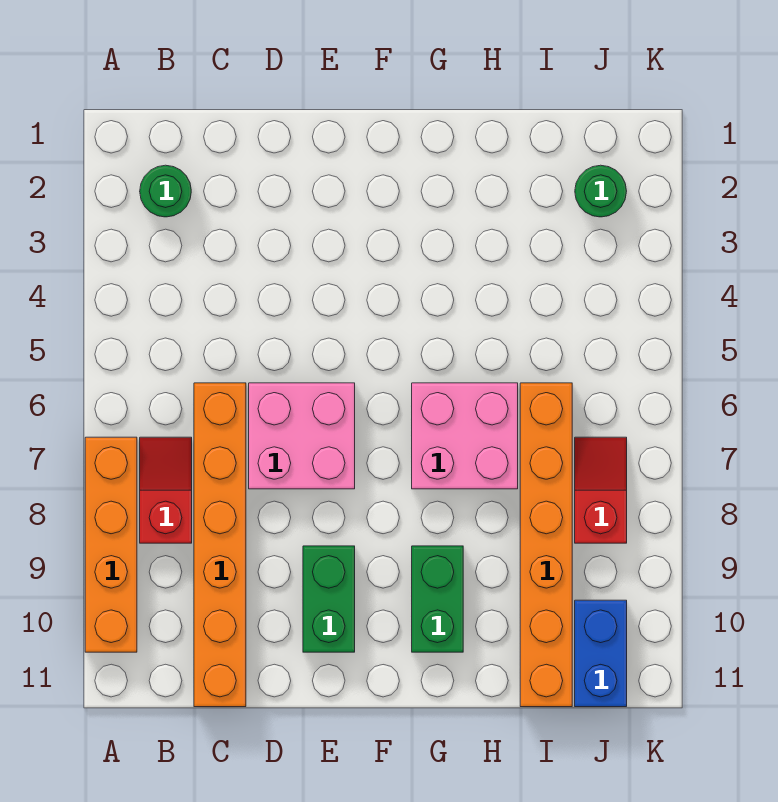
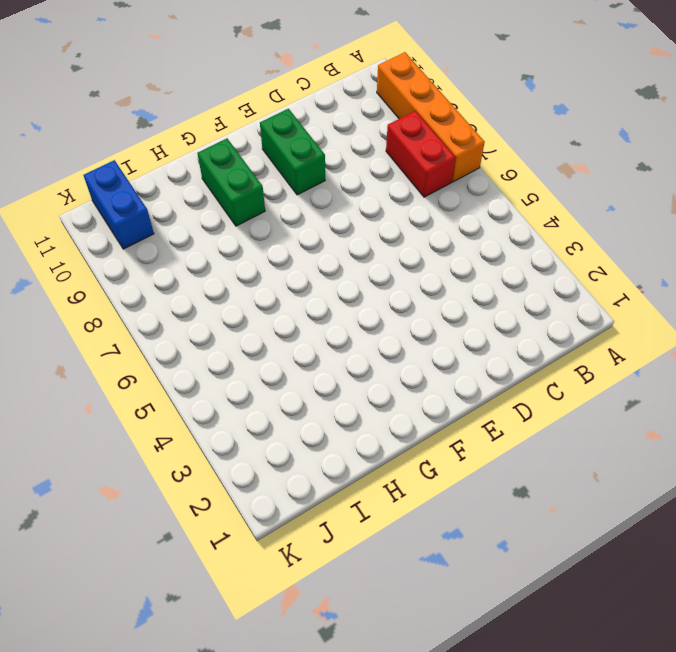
red brick B7:B8 level 1 -> red slope B7:B8 level 1 top 8
none -> green round brick B2 level 1
none -> orange brick C6:C11 level 1
none -> pink brick D6:E7 level 1

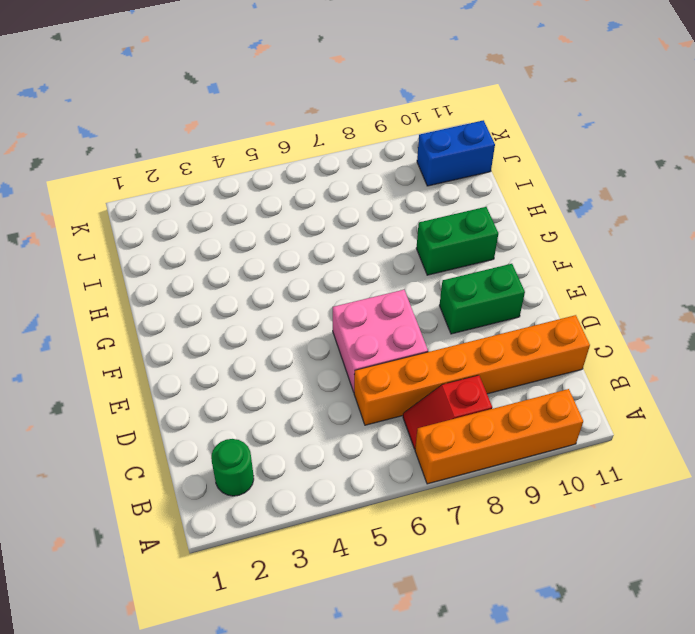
none -> pink brick G6:H7 level 1
none -> orange brick I6:I11 level 1
none -> green round brick J2 level 1

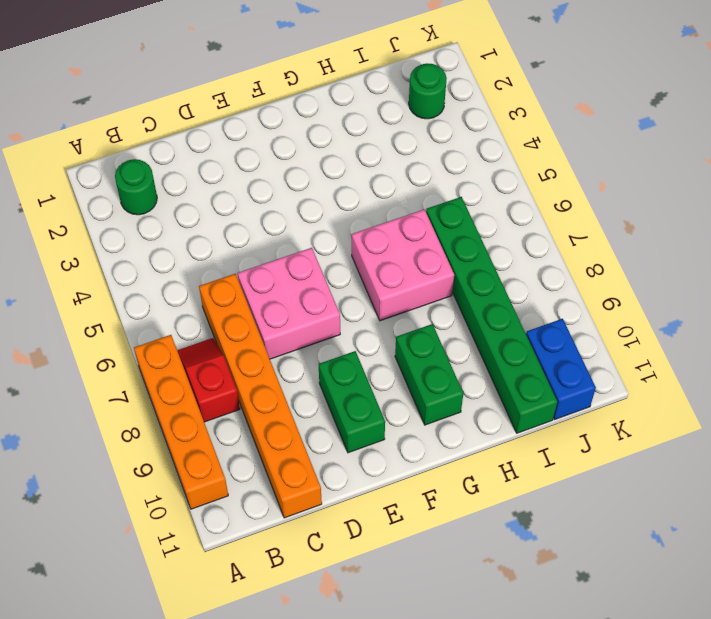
green brick I6:I11 level 1 -> orange brick I6:I11 level 1
none -> red slope J7:J8 level 1 top 8

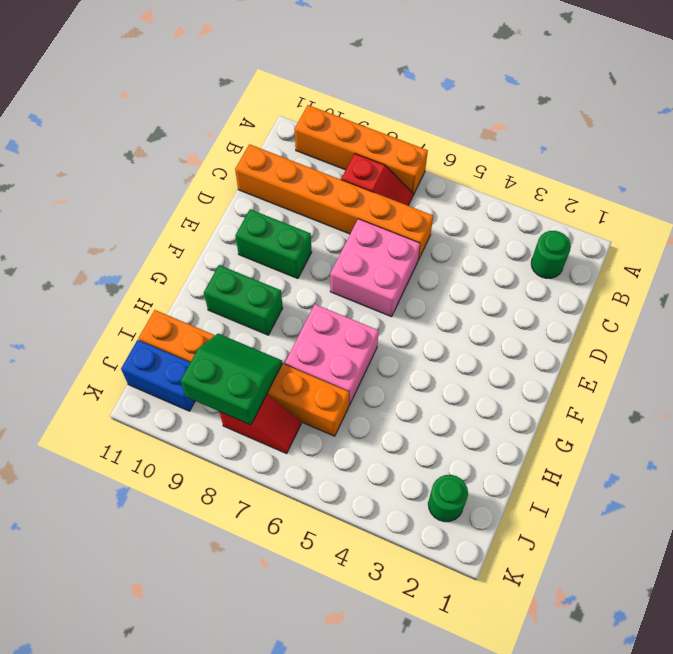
green slope I8:J9 level 2 top J -> none

